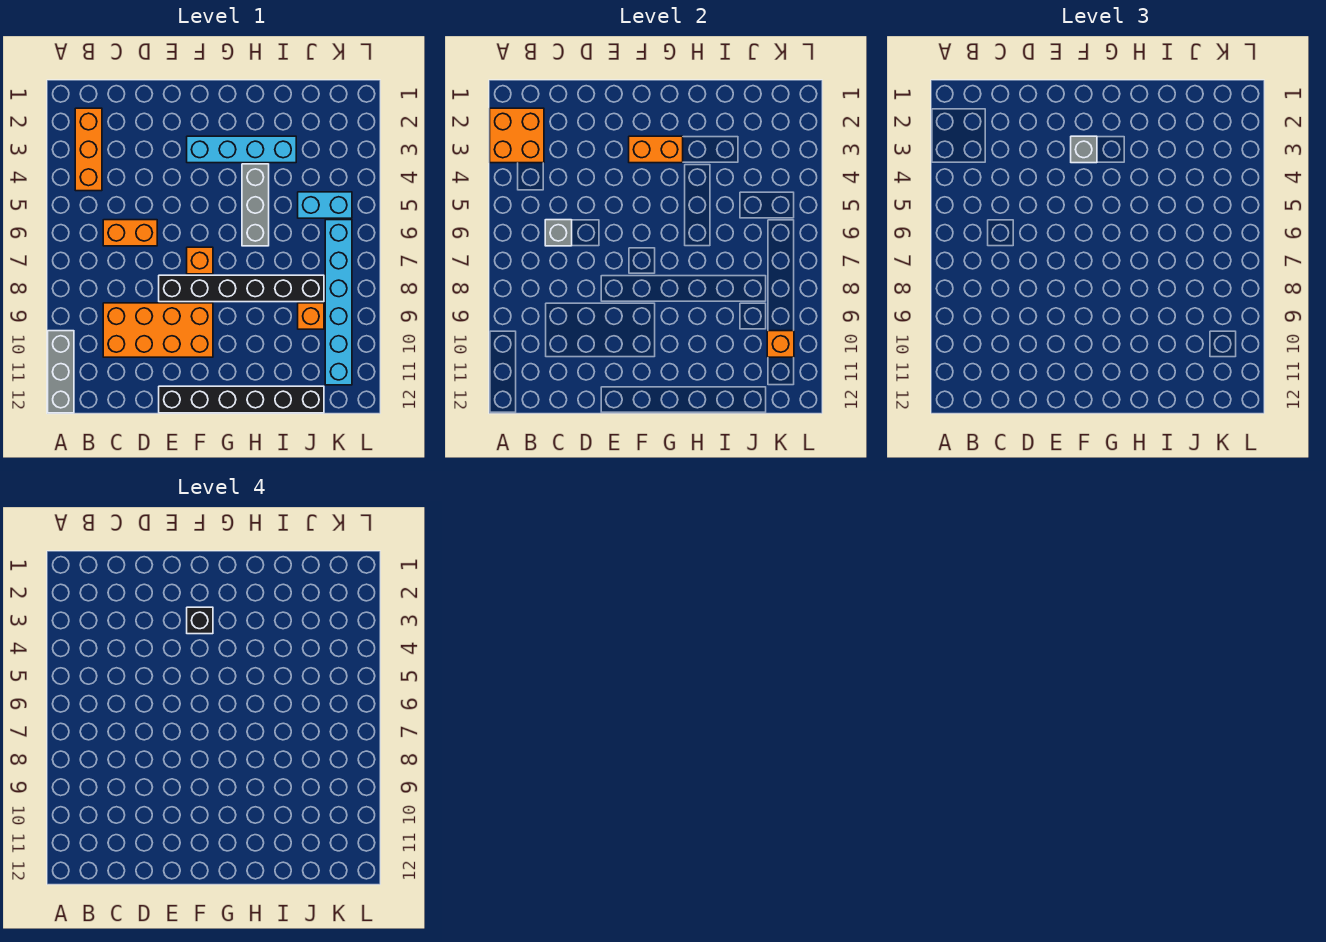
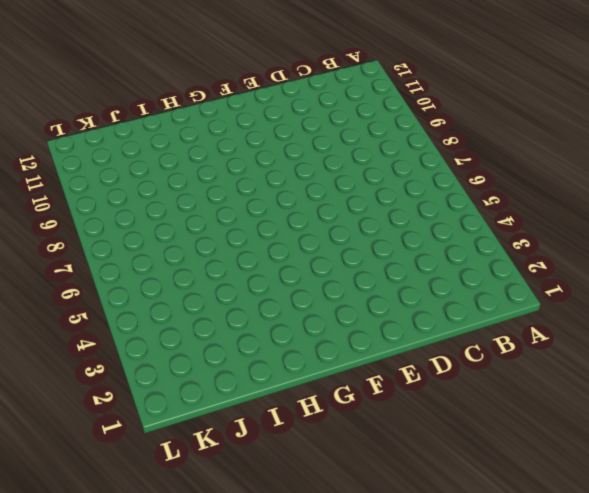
none -> grey brick A10:A12 level 1
none -> orange brick B2:B4 level 1
none -> orange brick C6:D6 level 1

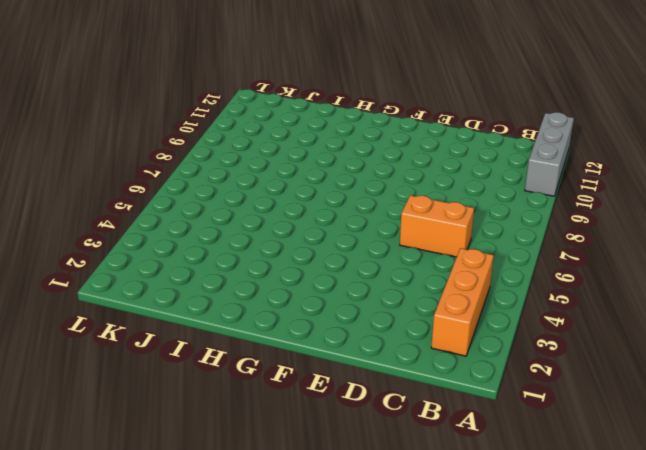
none -> orange brick C9:F10 level 1
none -> black brick E8:J8 level 1
none -> black brick E12:J12 level 1

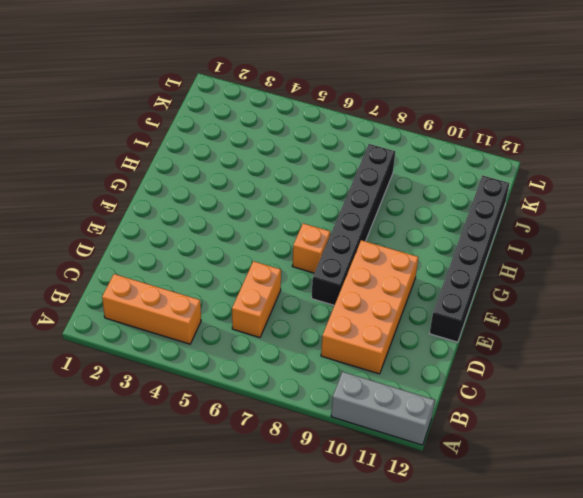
none -> cyan brick F3:I3 level 1
none -> grey brick H4:H6 level 1
none -> cyan brick J5:K5 level 1

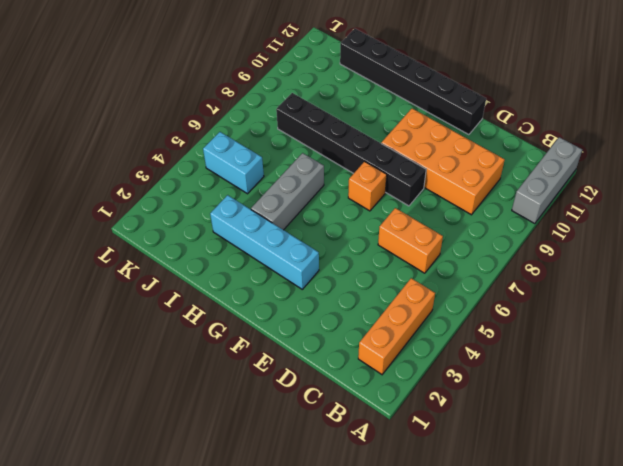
none -> orange brick J9 level 1
none -> cyan brick K6:K11 level 1
none -> orange brick A2:B3 level 2

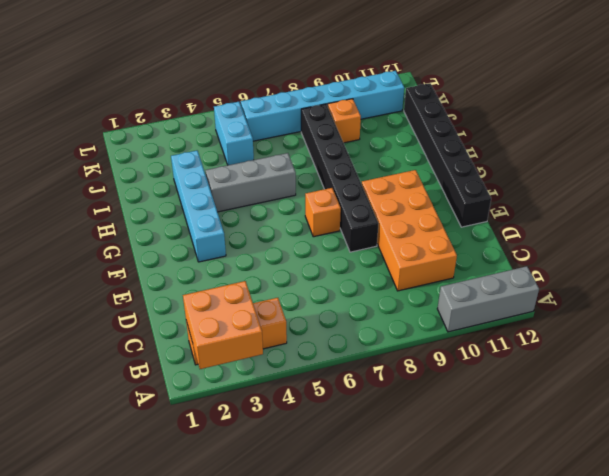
none -> orange brick C6:D6 level 1
none -> grey brick C6 level 2
none -> orange brick F3:G3 level 2

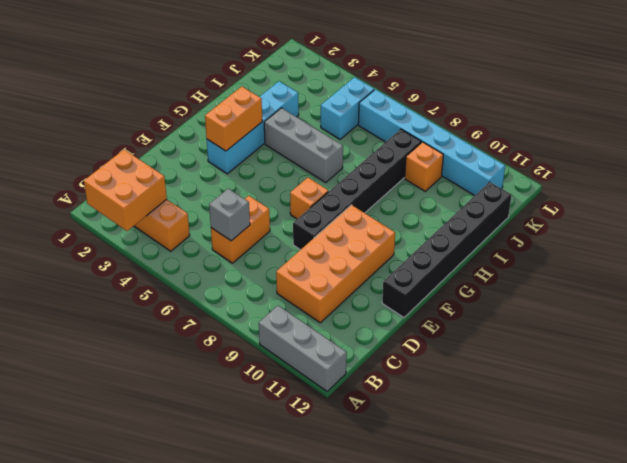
none -> orange brick K10 level 2
none -> grey brick F3 level 3
none -> black brick F3 level 4

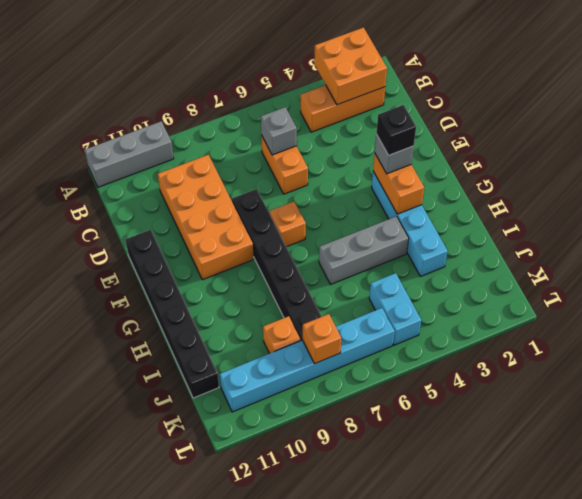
orange brick K8 level 2 -> orange brick K10 level 2

